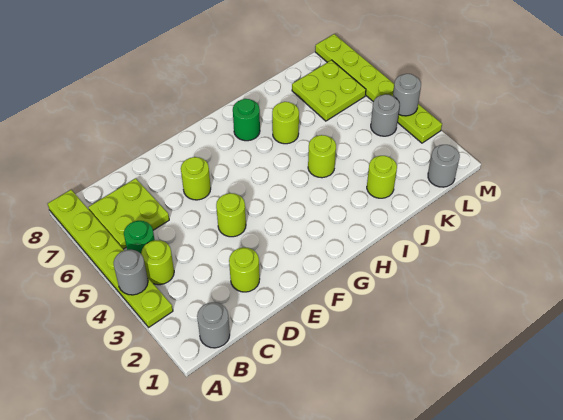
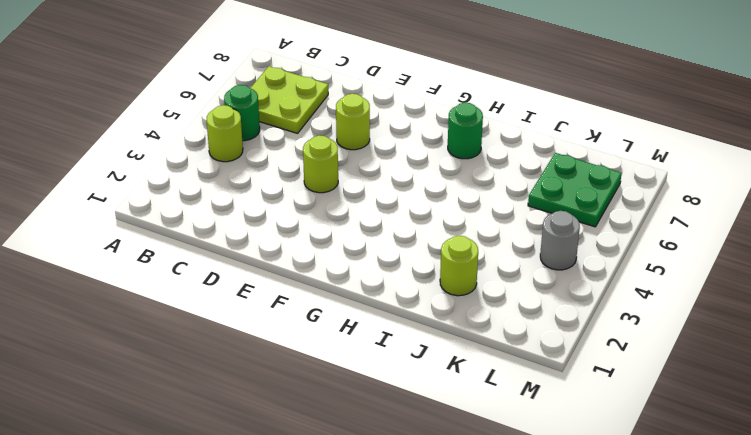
green plate K6:L7 level 1 -> lime plate K6:L7 level 1
none -> lime plate A3:A8 level 1
none -> grey round brick B1 level 1
none -> lime round brick D2 level 1

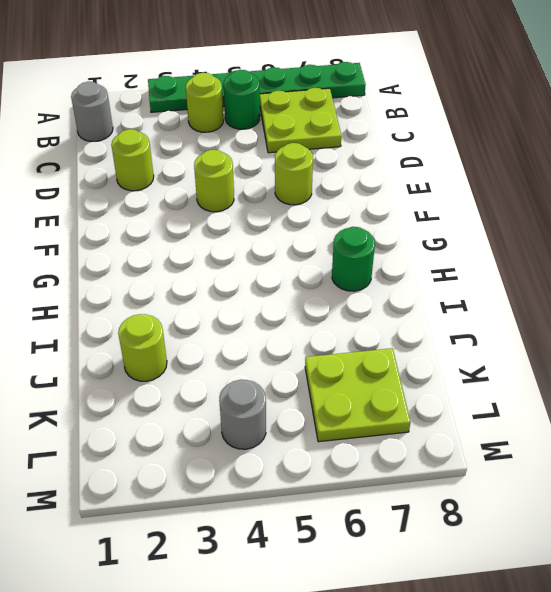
green plate A3:A8 level 1 -> lime plate A3:A8 level 1
none -> lime round brick I4 level 1
none -> lime round brick I6 level 1
none -> grey round brick L1 level 1

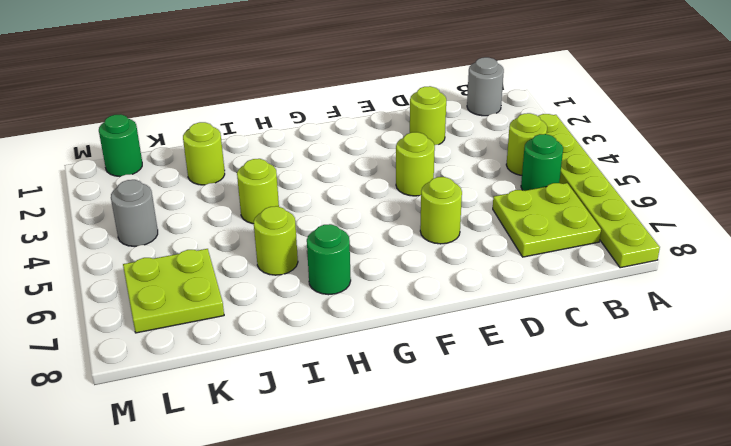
green round brick L1 level 1 -> grey round brick L1 level 1
none -> lime plate M3:M8 level 1
none -> grey round brick A4 level 2
none -> grey round brick M4 level 2

